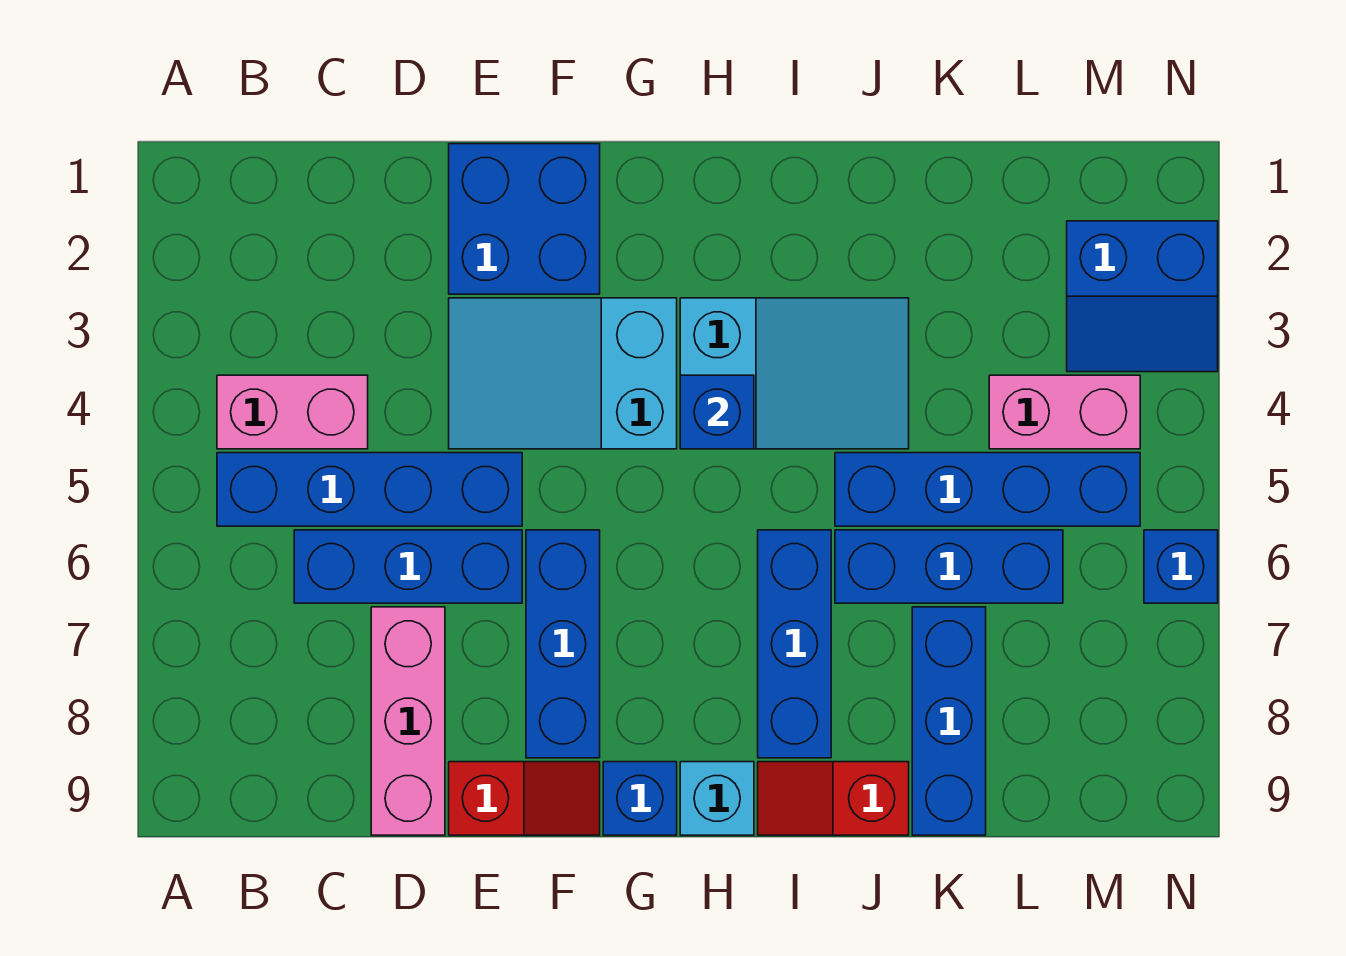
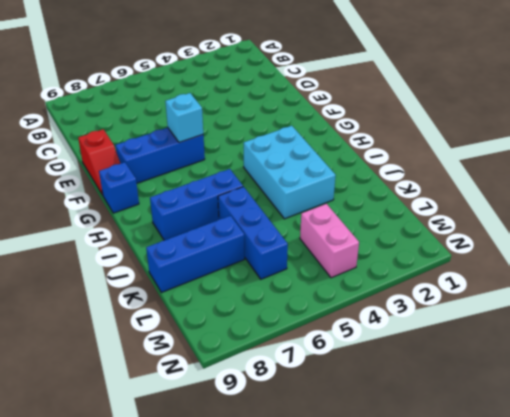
cyan brick F6 level 2 -> cyan brick H9 level 1
cyan brick H3:J4 level 1 -> cyan slope H3:J4 level 1 top H
none -> pink brick B4:C4 level 1
none -> blue brick B5:E5 level 1
none -> blue brick C6:E6 level 1

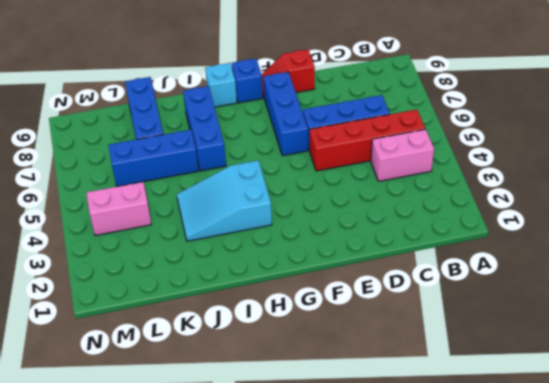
red brick B5:E5 level 1 -> blue brick B5:E5 level 1
none -> pink brick D7:D9 level 1
none -> blue brick E1:F2 level 1
none -> cyan slope E3:G4 level 1 top G

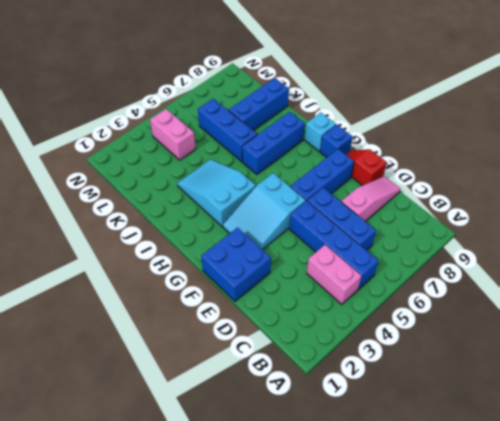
pink slope D7:D9 level 1 top 7 -> pink brick D7:D9 level 1
cyan slope F3:G5 level 1 top 5 -> cyan slope E3:G4 level 1 top G
none -> red slope I9:J9 level 1 top J
none -> blue brick J5:M5 level 1
none -> blue slope M2:N3 level 1 top 2

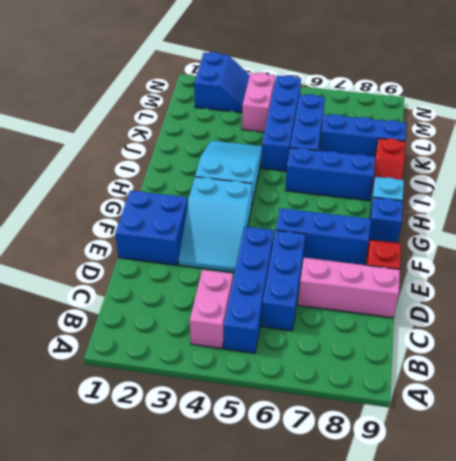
none -> blue brick N6 level 1
none -> blue brick H4 level 2

